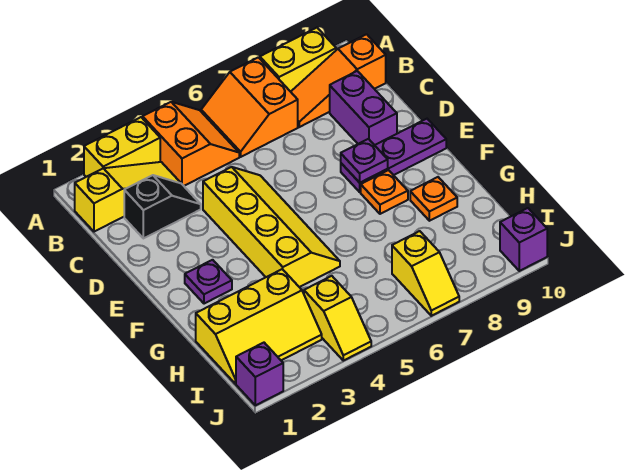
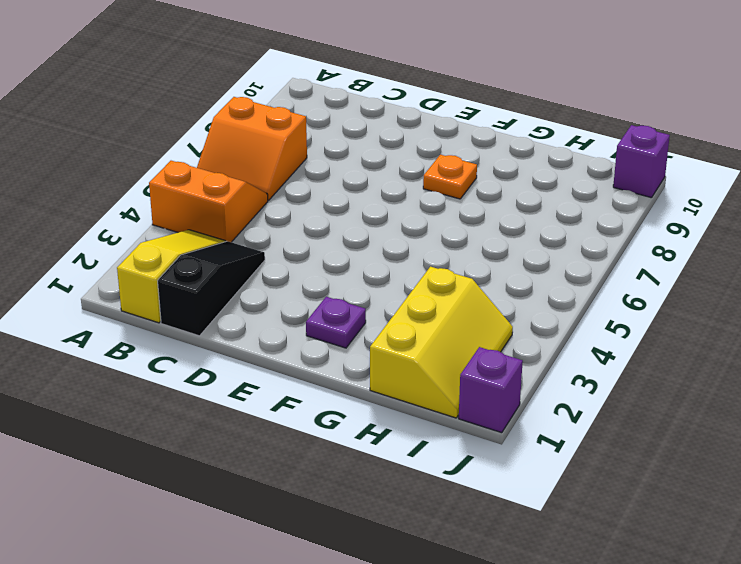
black slope C1:C3 level 1 top 1 -> black slope C2:C3 level 1 top 2
none -> yellow brick A2:A3 level 1
none -> yellow brick A8:A9 level 1
none -> orange slope B8:B10 level 1 top 10

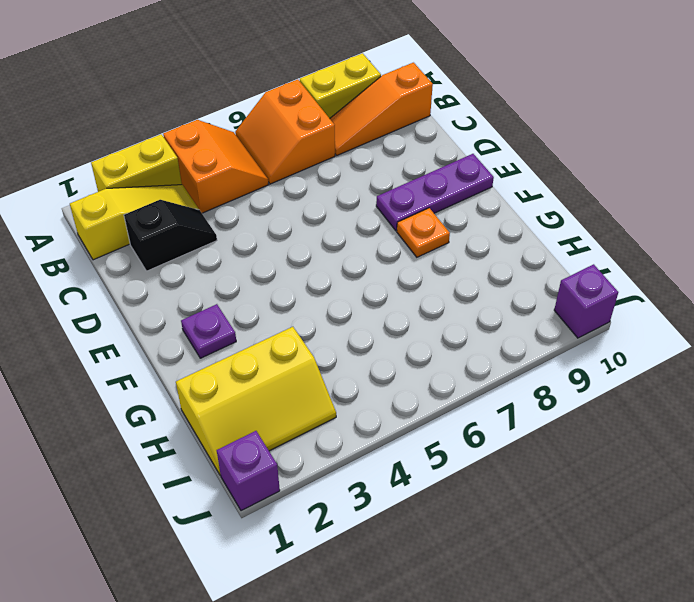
none -> purple brick C9:D9 level 1
none -> yellow slope D4:G5 level 1 top 4
none -> orange plate G9 level 1

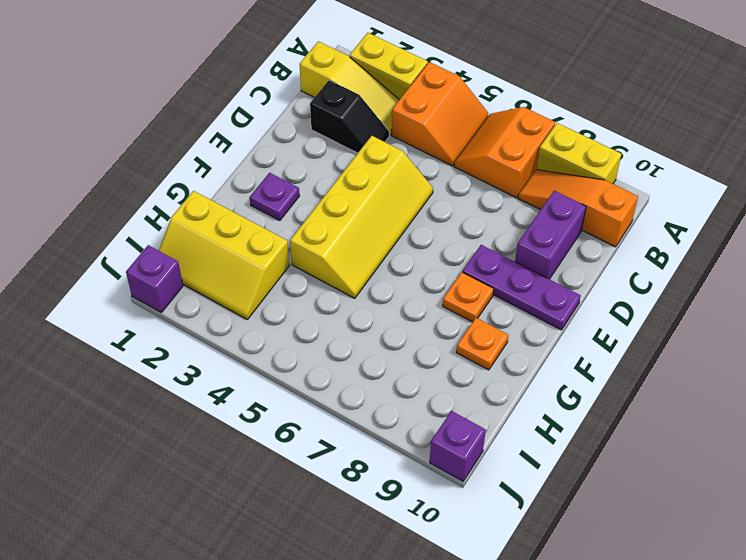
none -> yellow slope I4:J4 level 1 top I
none -> yellow slope I7:J7 level 1 top I
none -> purple plate E8 level 2

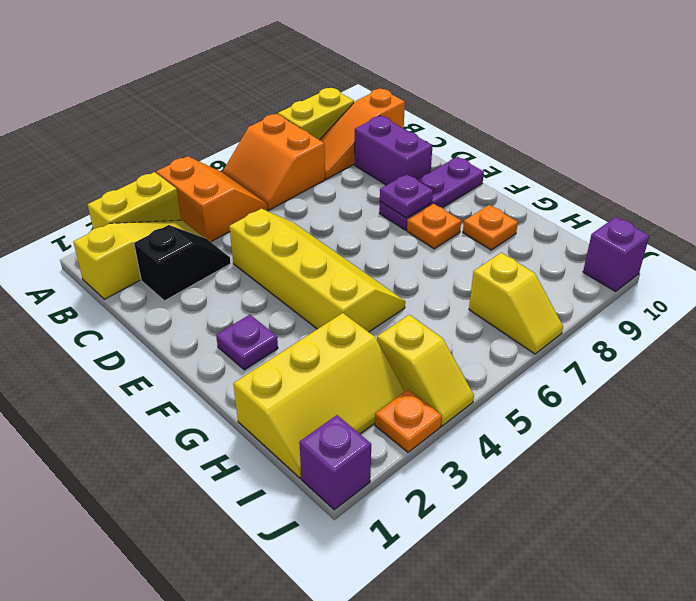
orange plate J3 level 1 -> none

